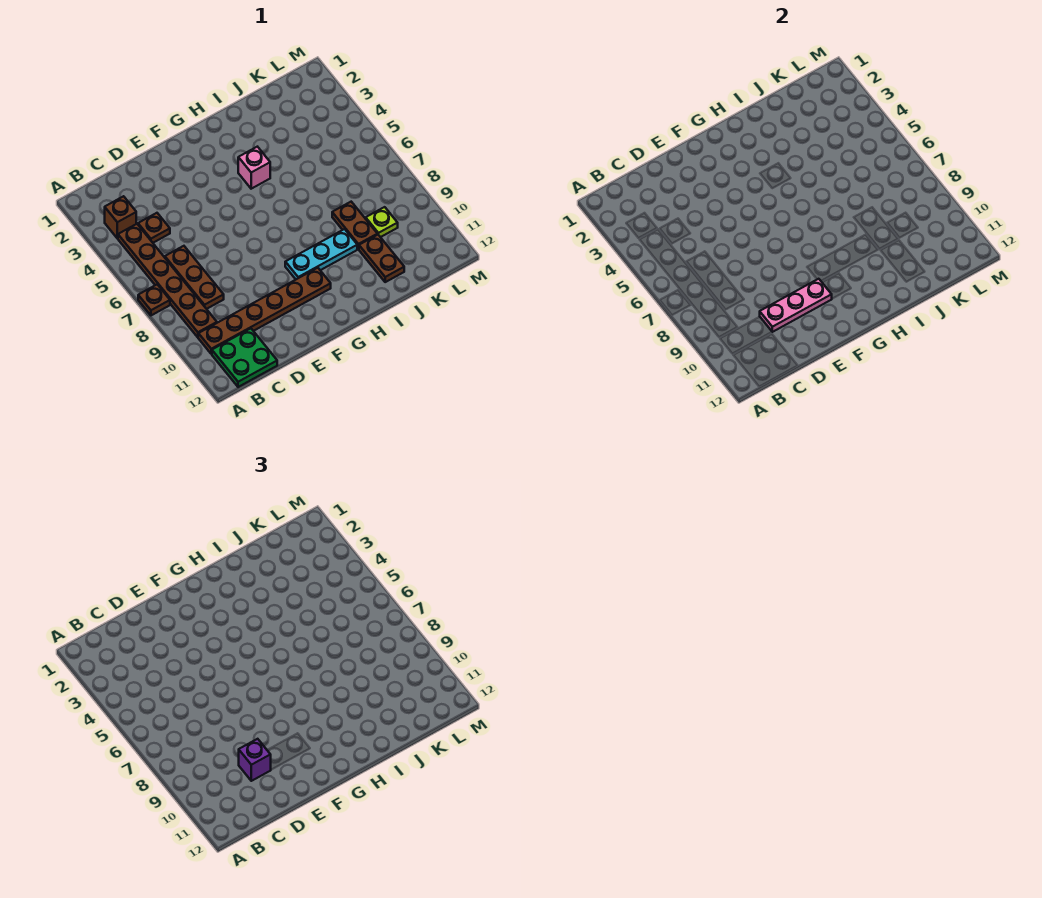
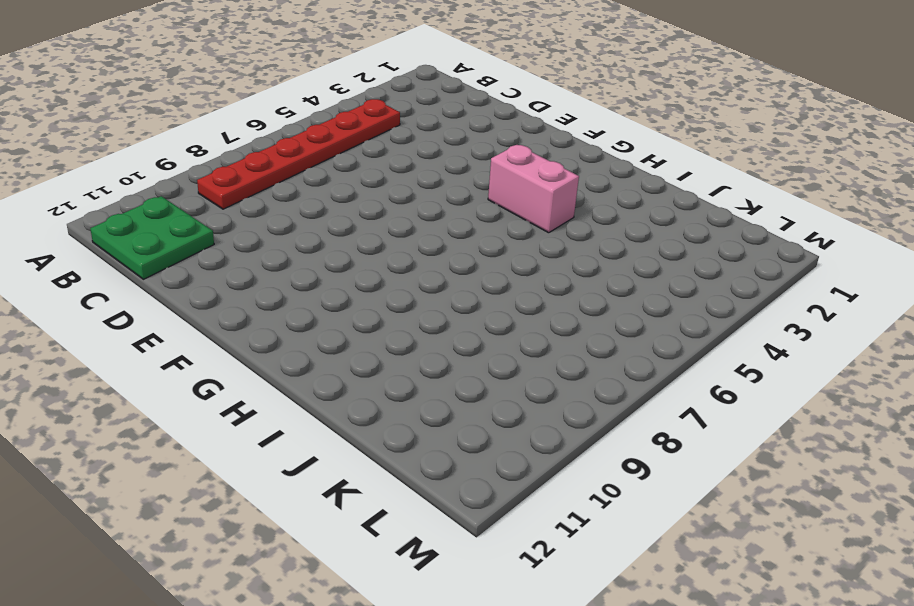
red plate B4:B9 level 1 -> brown plate B4:B9 level 1
pink brick G4:H4 level 1 -> pink brick H4 level 1
none -> brown plate A7 level 1
none -> brown brick B3 level 1
none -> brown plate B10:G10 level 1

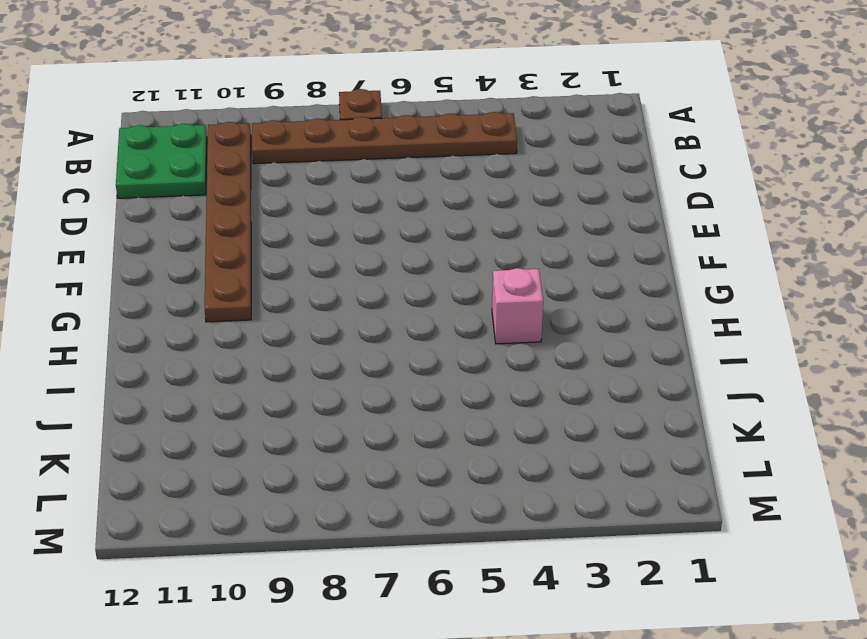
none -> brown brick B3 level 1
none -> brown plate C4 level 1
none -> brown plate C6:C8 level 1

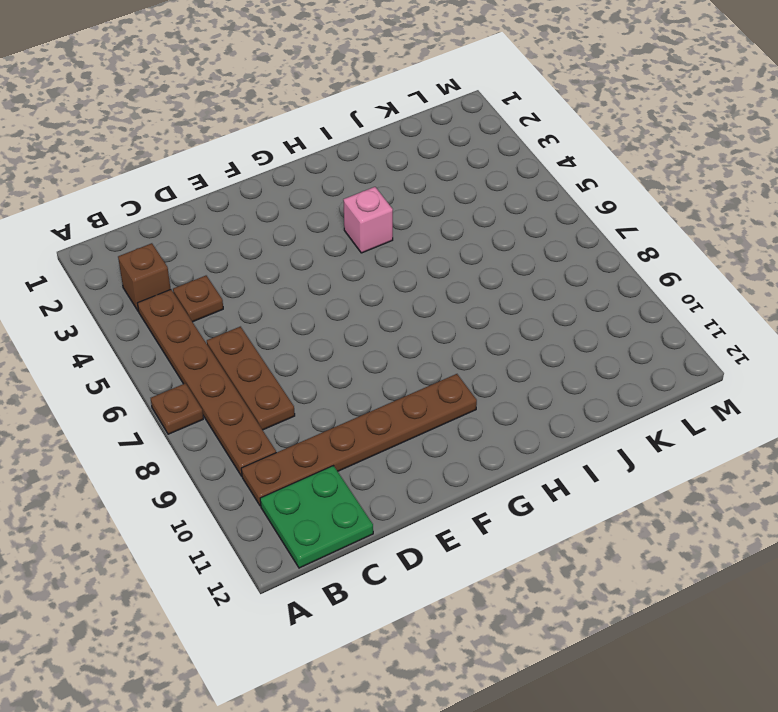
none -> cyan plate G9:I9 level 1
none -> brown plate J8:J9 level 1
none -> brown plate J10:J11 level 1

